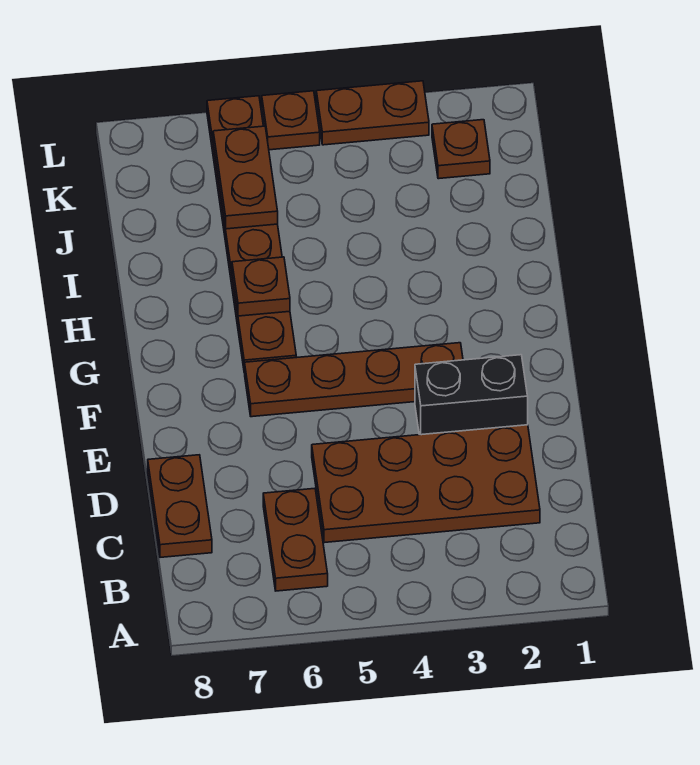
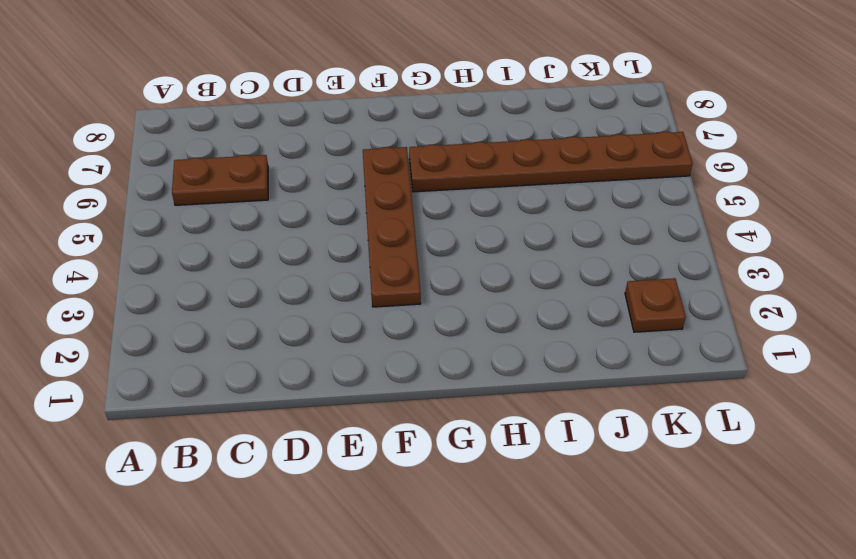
none -> brown plate C2:D5 level 1
none -> brown plate C8:D8 level 1

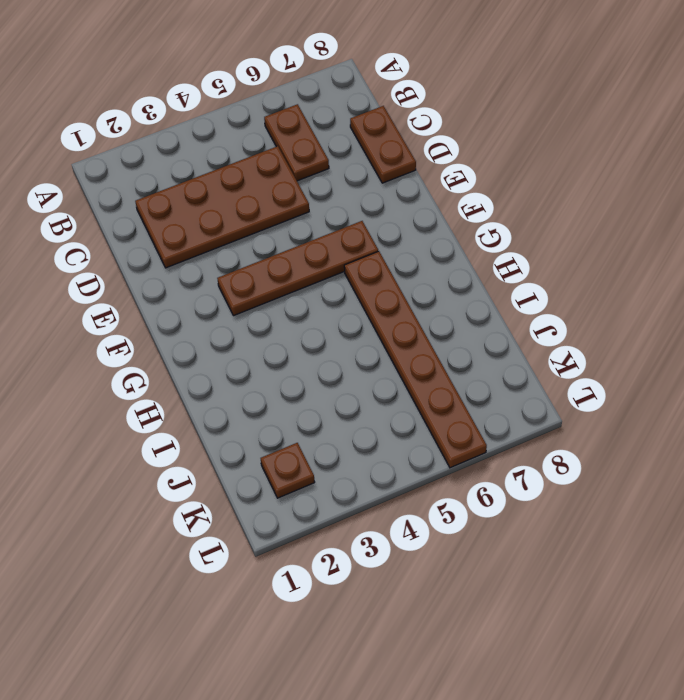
none -> black brick E2:E3 level 1
none -> brown plate L3:L4 level 1

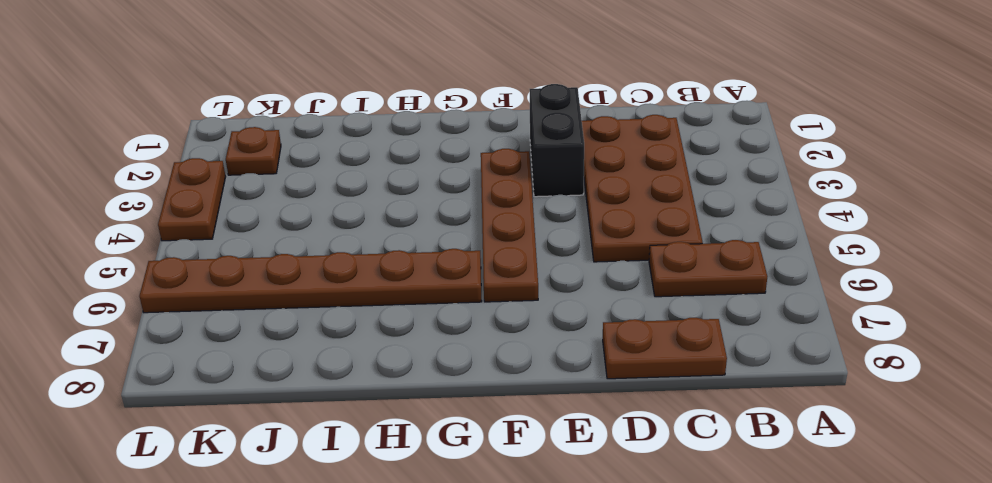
none -> brown plate L5 level 1
none -> brown plate H6 level 2

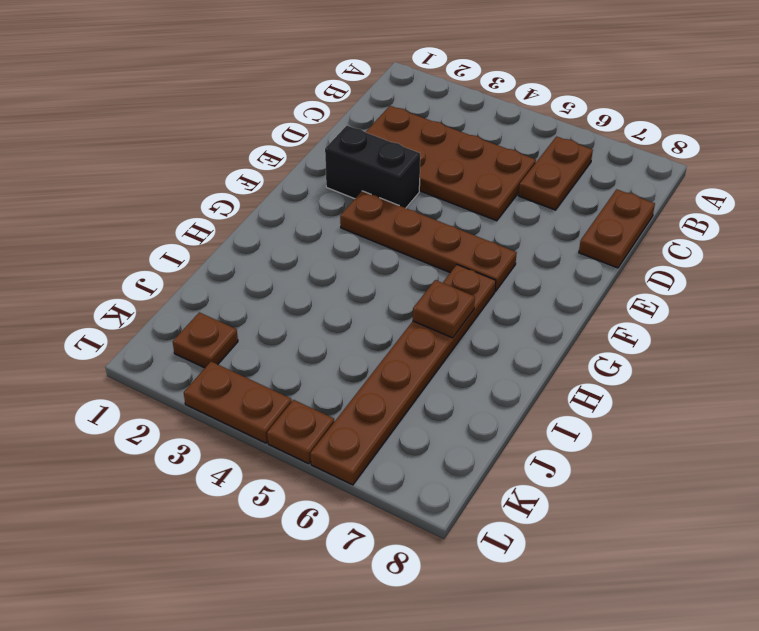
none -> brown plate J6:K6 level 2

